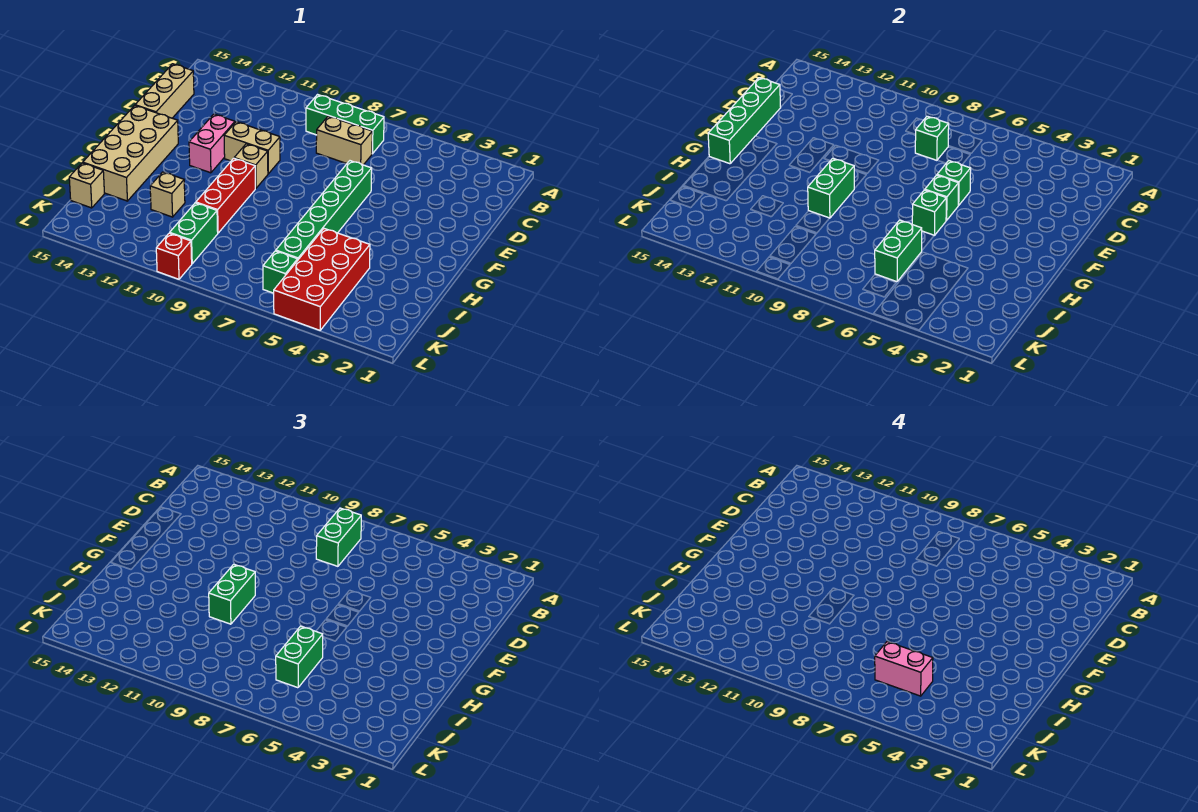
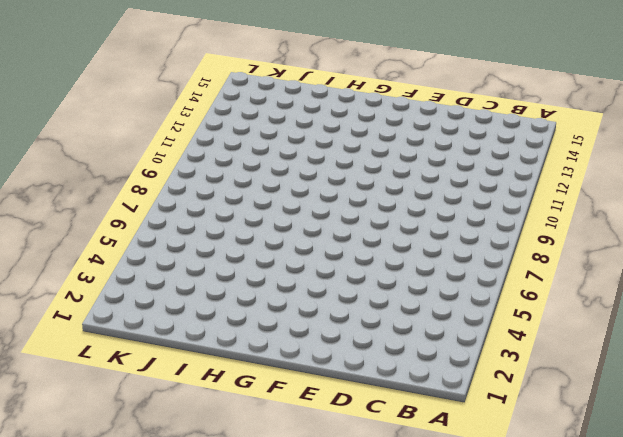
none -> green brick B7:B9 level 1
none -> tan brick C7:C8 level 1
none -> tan brick C15:E15 level 1

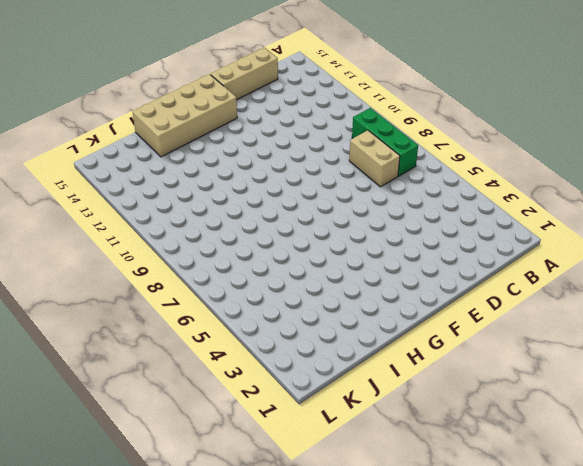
none -> green brick E6:J6 level 1
none -> tan brick E10:E11 level 1
none -> pink brick E12:F12 level 1

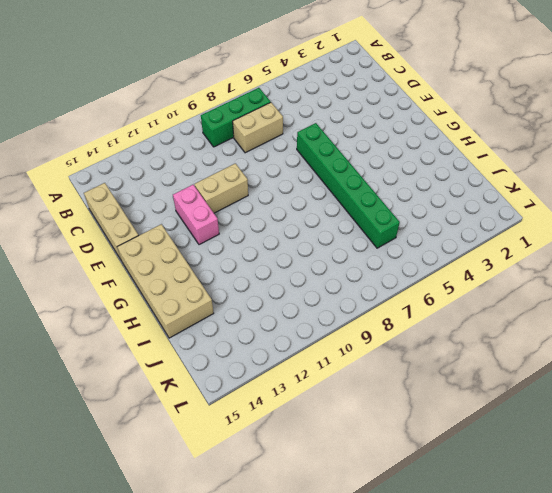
none -> tan brick F10 level 1
none -> red brick G10:I10 level 1
none -> red brick I4:L5 level 1

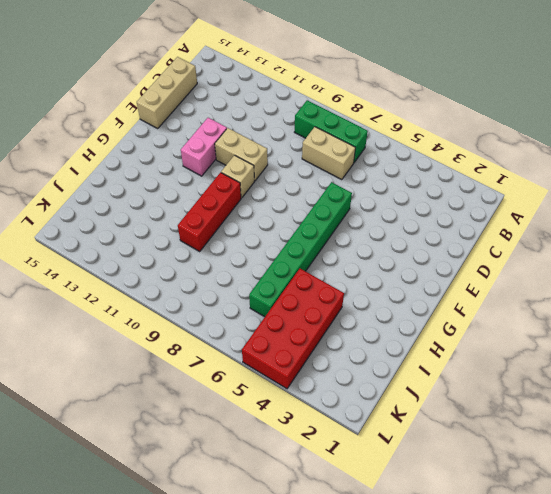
none -> tan brick F14:I15 level 1
none -> tan brick I12 level 1
none -> green brick J10:K10 level 1

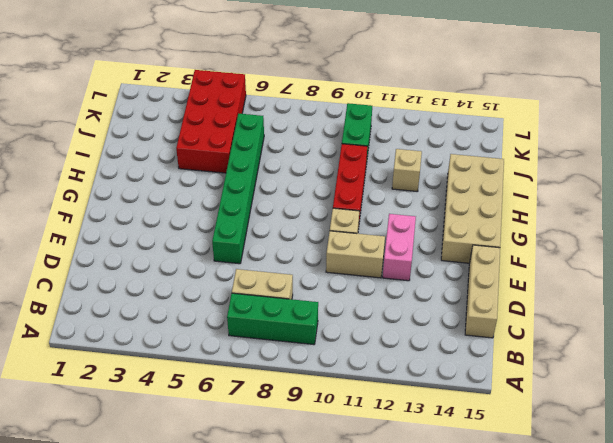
none -> tan brick J15 level 1
none -> green brick K6 level 1
none -> red brick L10 level 1

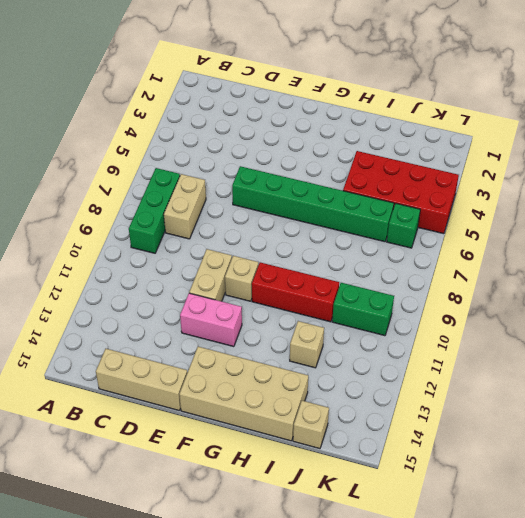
none -> red brick L10 level 1
none -> green brick C8 level 2
none -> green brick D15:G15 level 2

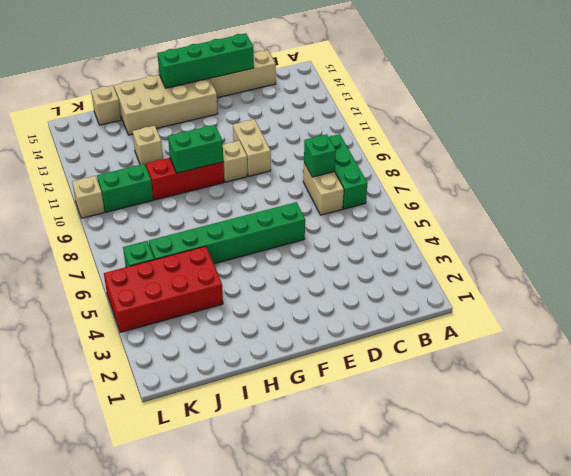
tan brick L10 level 1 -> red brick L10 level 1
none -> pink brick E12:F12 level 1
none -> green brick E6 level 2
none -> green brick F6 level 2

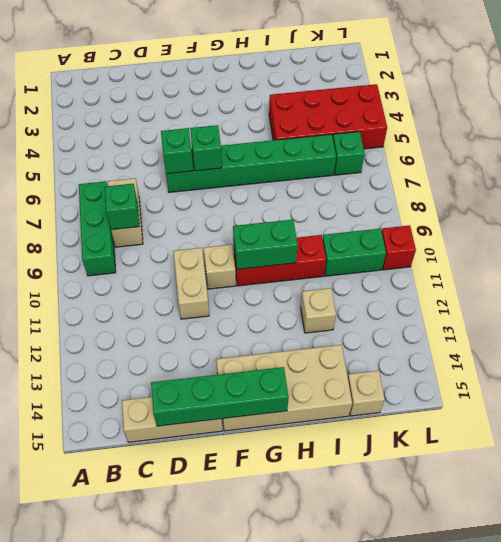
none -> pink brick E12:F12 level 1
none -> green brick G6 level 2
none -> green brick I6:J6 level 2

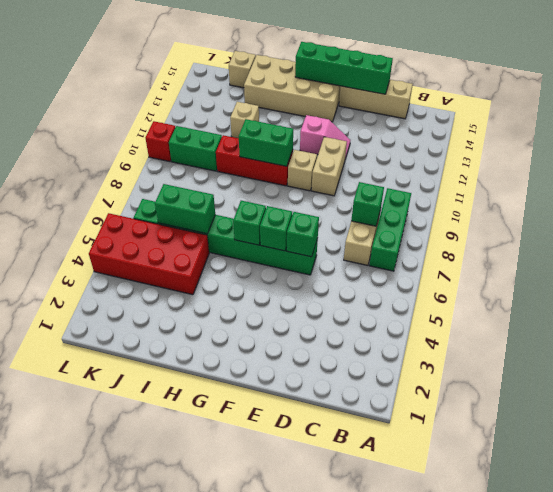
pink slope E12:F12 level 1 top F -> pink brick E12:F12 level 1
none -> green brick B8:C8 level 3
none -> green brick G10:H10 level 3
none -> green brick I6:J6 level 3

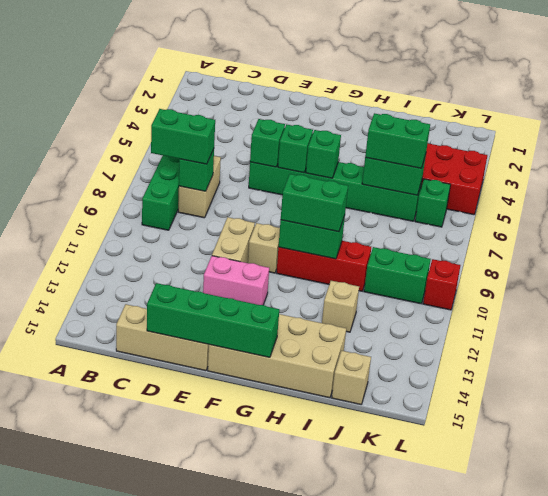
none -> pink brick J5:J6 level 4

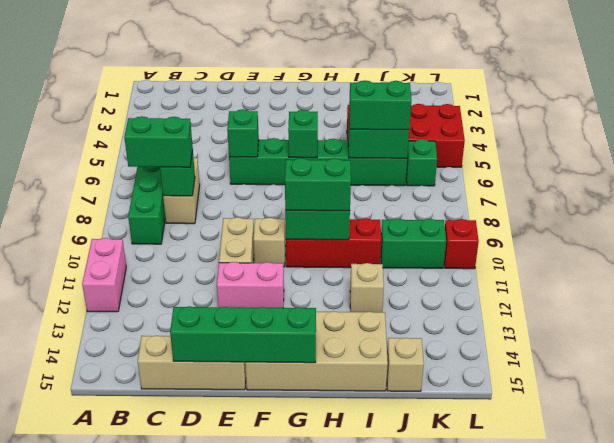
pink brick A11:A12 level 1 -> pink brick J5:J6 level 4
none -> green brick F6 level 2

